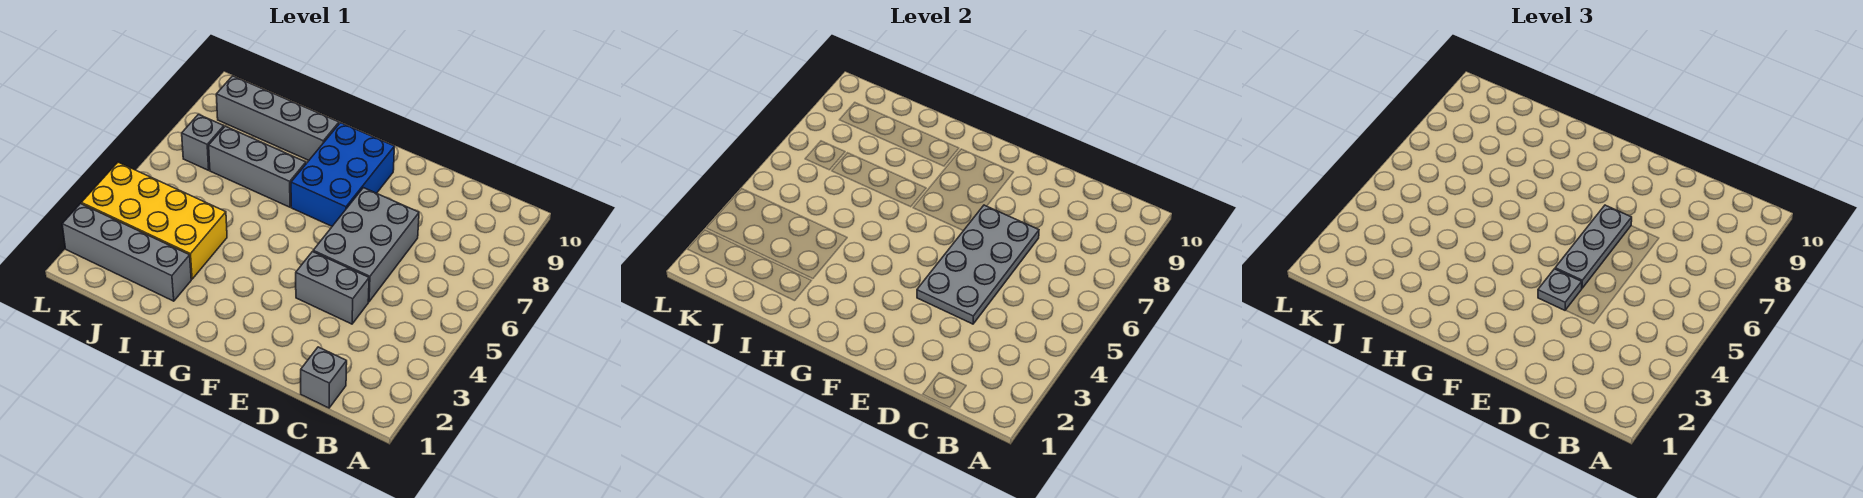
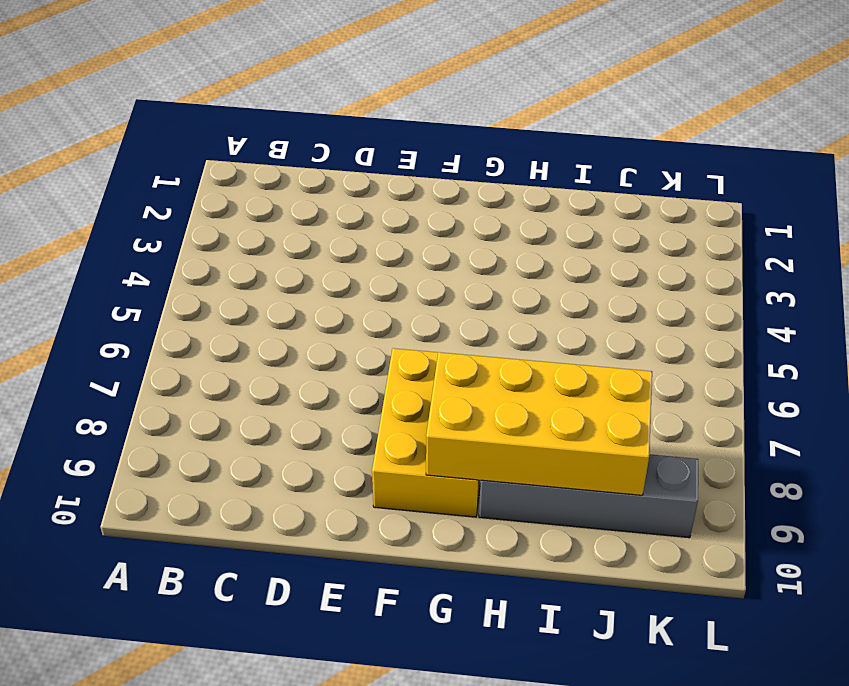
yellow brick F7:G9 level 1 -> blue brick F7:G9 level 1
yellow brick G8:J9 level 2 -> yellow brick I3:L4 level 1
none -> grey brick C1 level 1
none -> grey brick D4:E4 level 1
none -> grey brick D5:E7 level 1

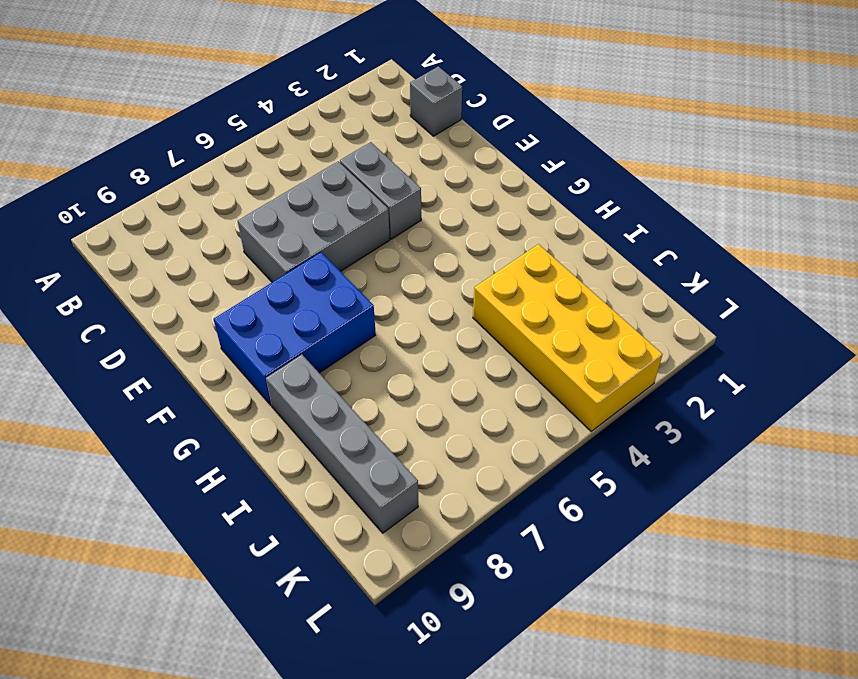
none -> grey brick H7:J7 level 1
none -> grey brick I2:L2 level 1
none -> grey brick K7 level 1

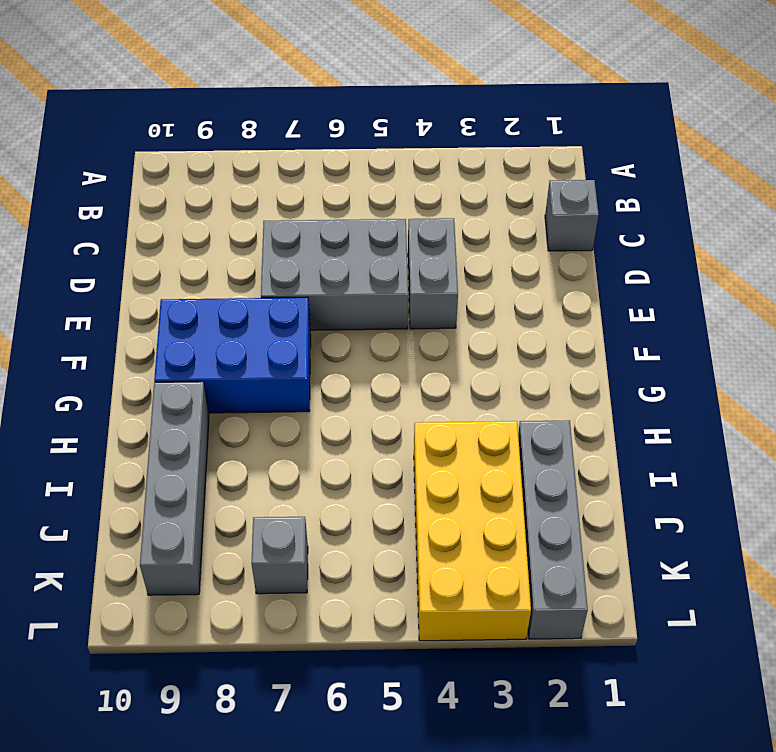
none -> grey brick H7:J7 level 1
none -> grey plate D4:E7 level 2
none -> grey plate E4 level 3

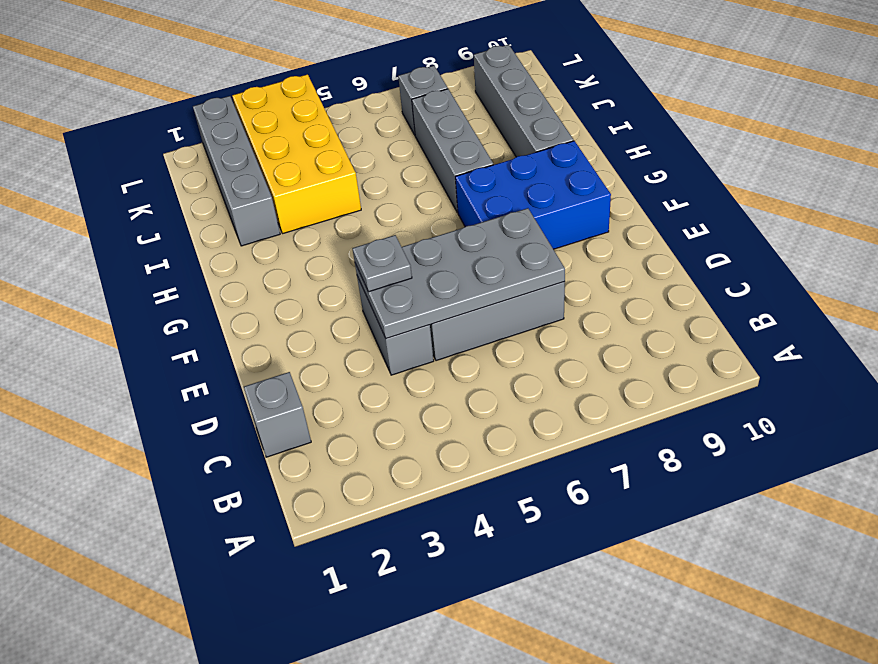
none -> grey plate E5:E7 level 3

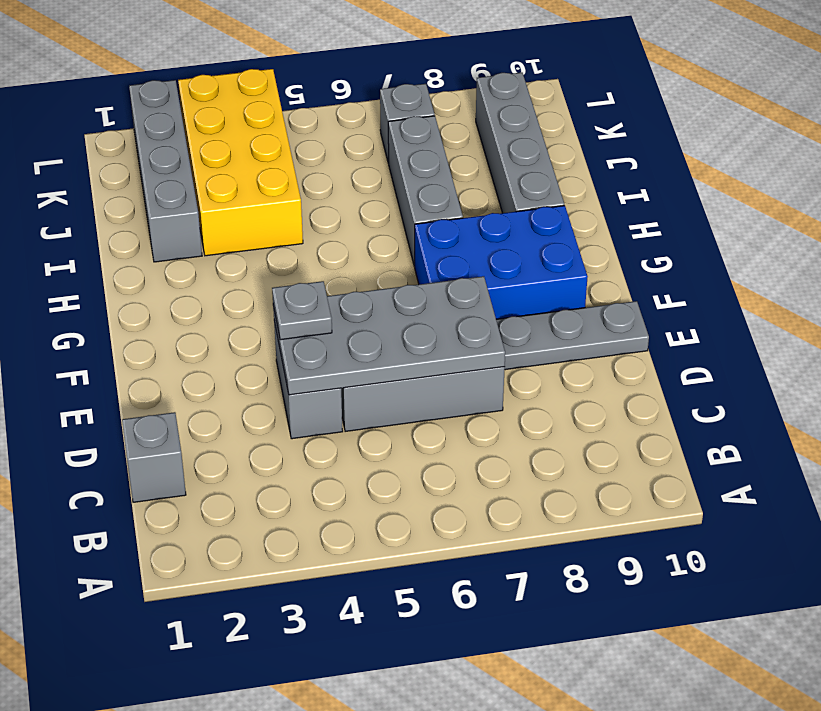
grey plate E8:E10 level 1 -> grey plate E5:E7 level 3

